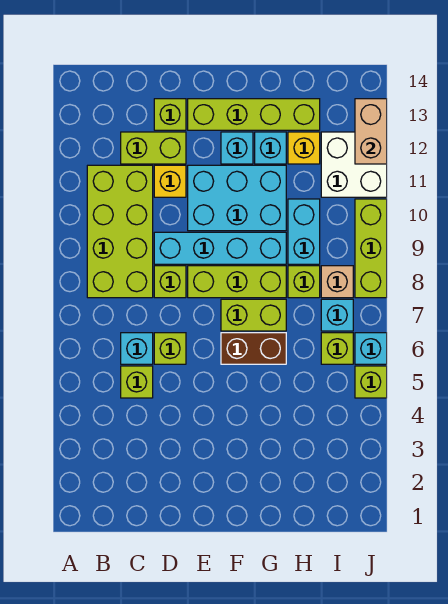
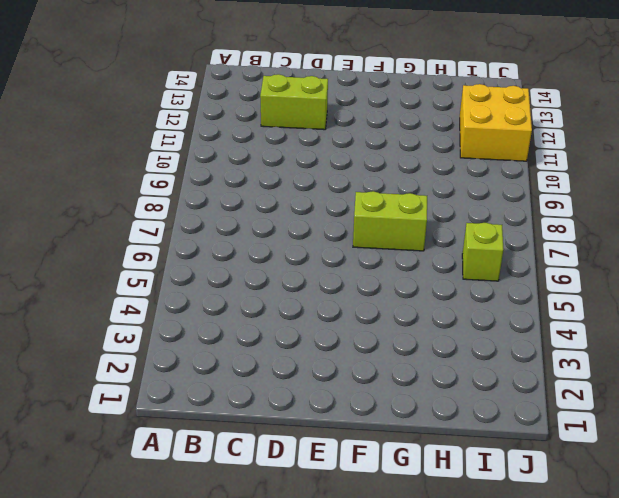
yellow brick I11:J12 level 1 -> white brick I11:J12 level 1
none -> lime brick B8:C11 level 1
none -> lime brick C5 level 1
none -> cyan brick C6 level 1

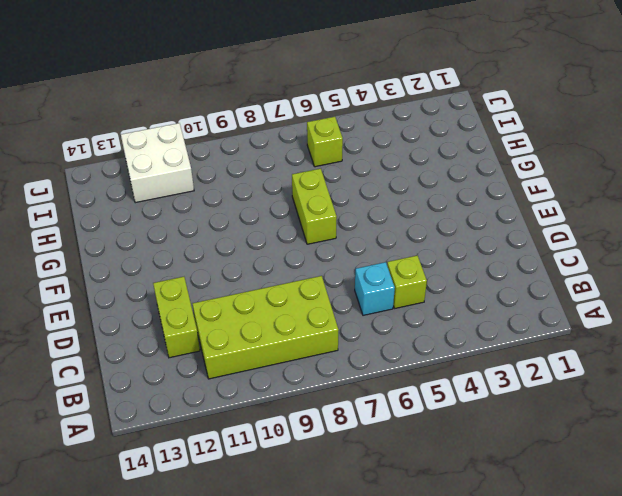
none -> lime brick D6 level 1
none -> lime brick D8 level 1
none -> cyan brick D9:G9 level 1

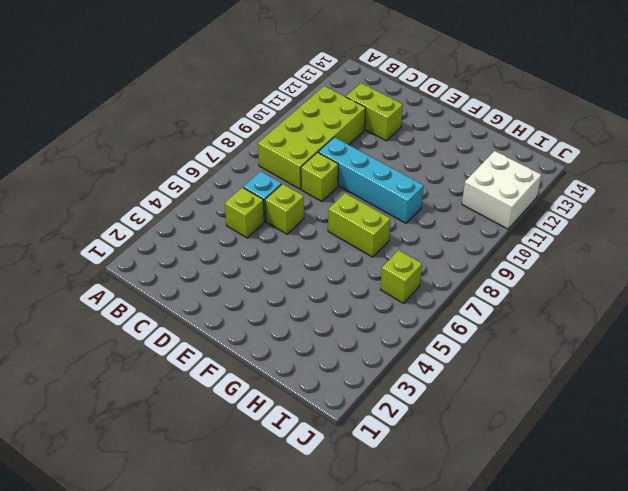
none -> yellow brick D11 level 1
none -> lime brick D13 level 1
none -> lime brick E8:G8 level 1

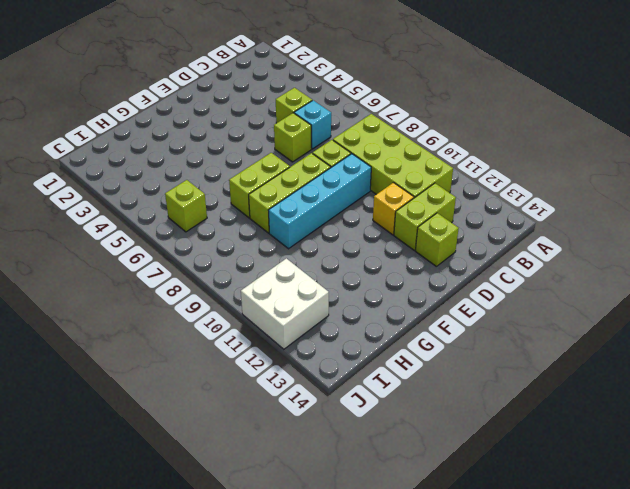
none -> cyan brick E10:G11 level 1
none -> lime brick E13:H13 level 1
none -> brown brick F6:G6 level 1

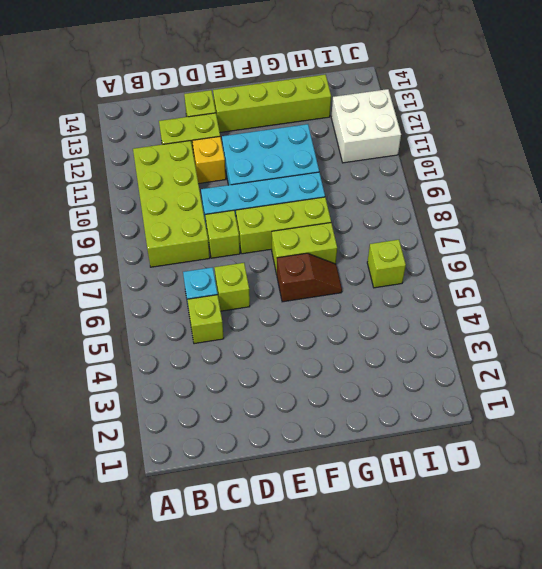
brown slope F6:G6 level 1 top F -> brown brick F6:G6 level 1
none -> cyan brick F12 level 1
none -> cyan brick G12 level 1
none -> lime brick H8 level 1

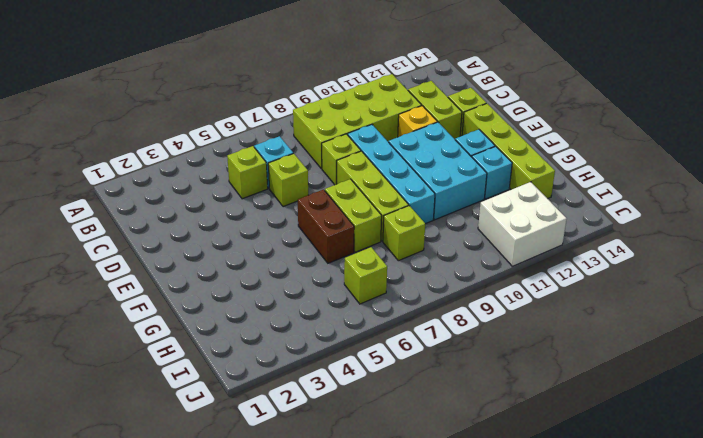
none -> cyan brick H9:H10 level 1
none -> yellow brick H12 level 1
none -> cyan brick I7 level 1

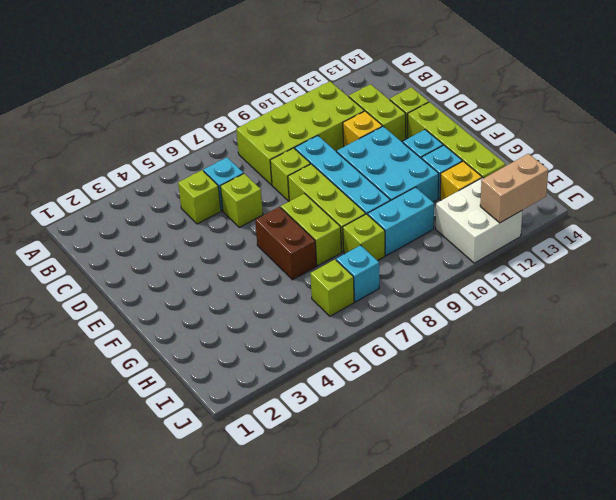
none -> tan brick I8 level 1
none -> lime brick J5 level 1
none -> cyan brick J6 level 1

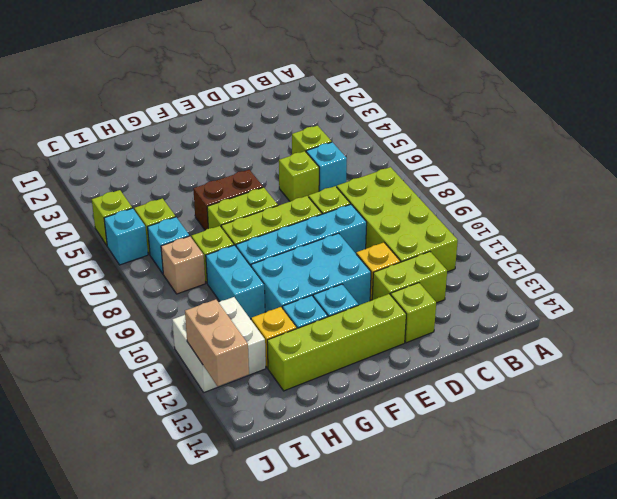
none -> lime brick J8:J10 level 1

